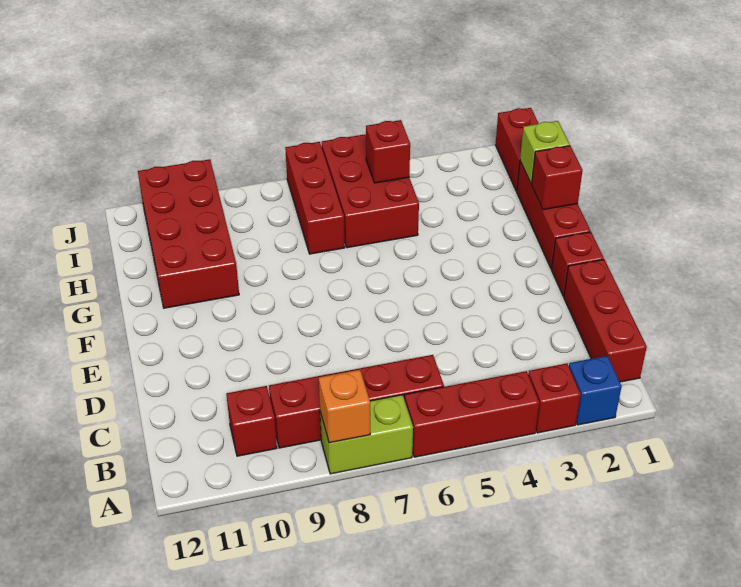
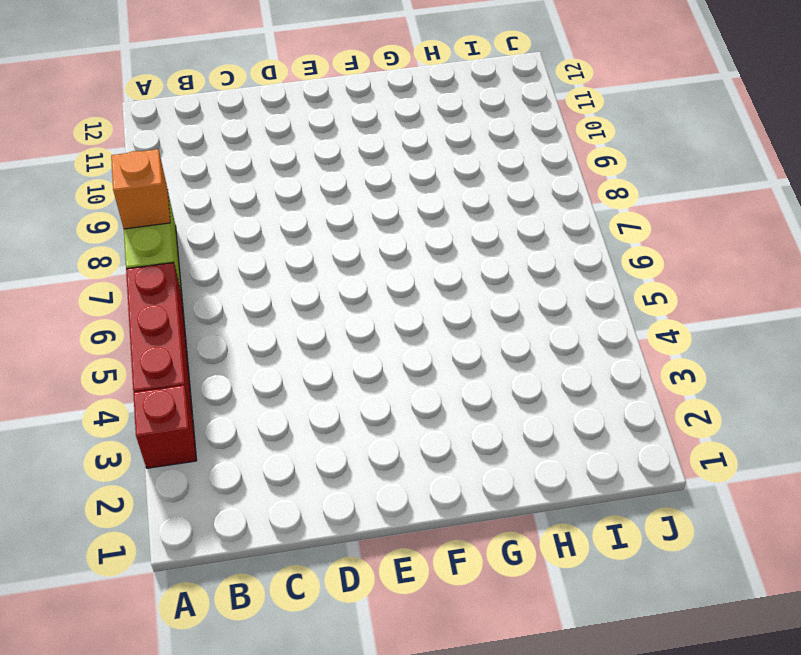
none -> blue brick A2 level 1
none -> red brick B1:D1 level 1
none -> red brick B6:B9 level 1

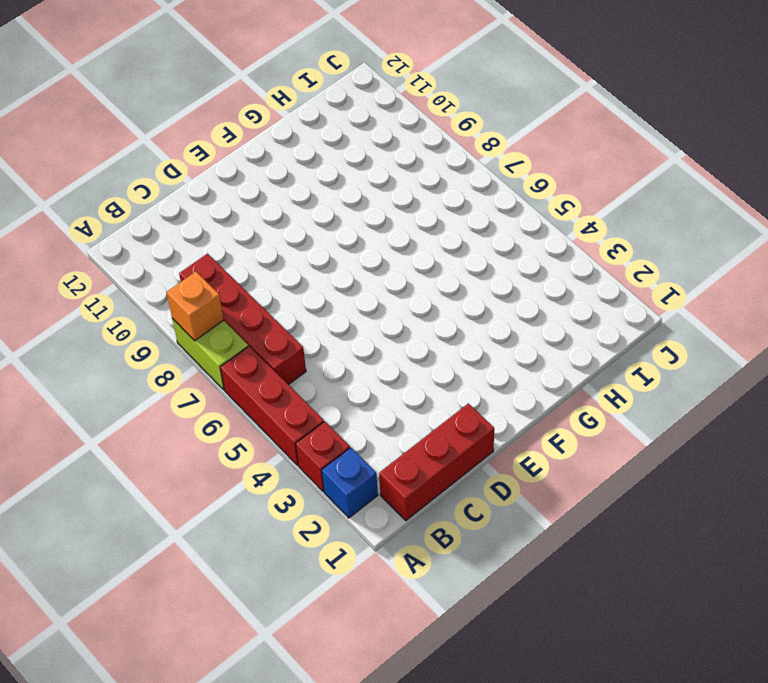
none -> red brick B10 level 1
none -> red brick E1 level 1
none -> red brick F1:H1 level 1

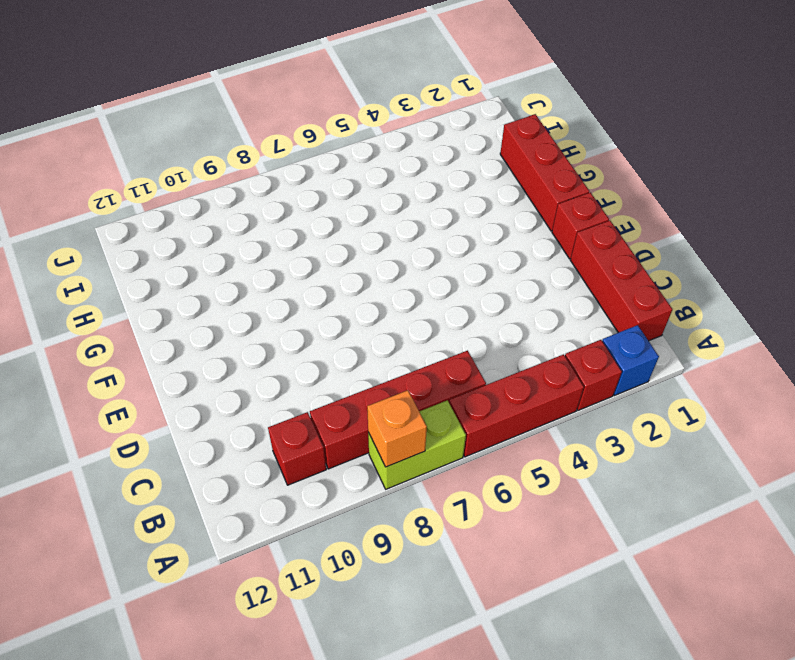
none -> red brick G10:J11 level 1
none -> red brick H5:J6 level 1
none -> red brick H7:J7 level 1

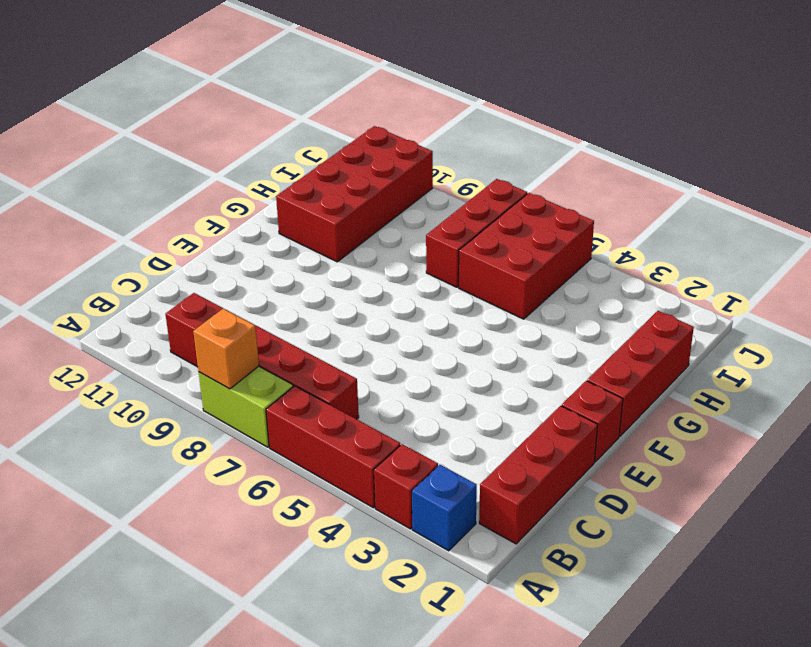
none -> red brick I1:J1 level 1
none -> red brick G1 level 2
none -> lime brick H1 level 2

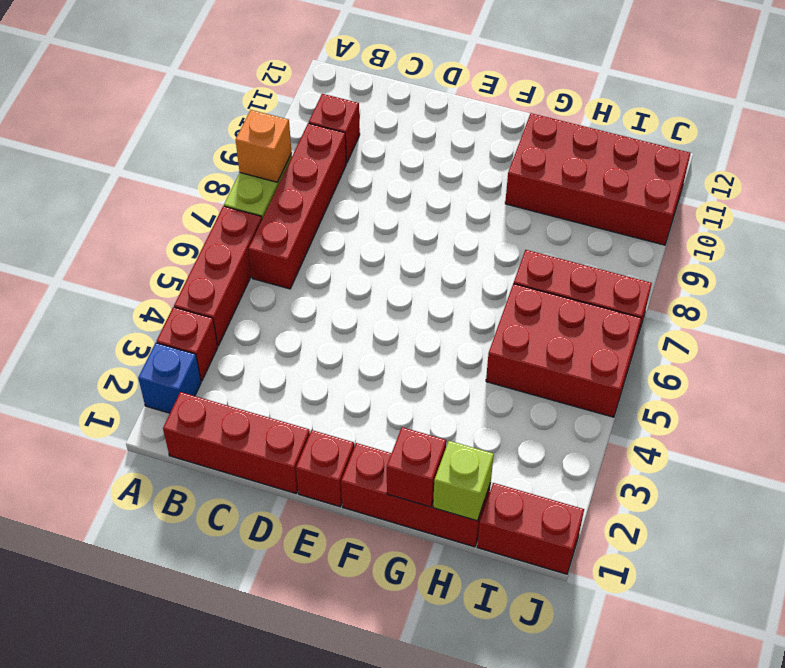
none -> red brick I5 level 2

